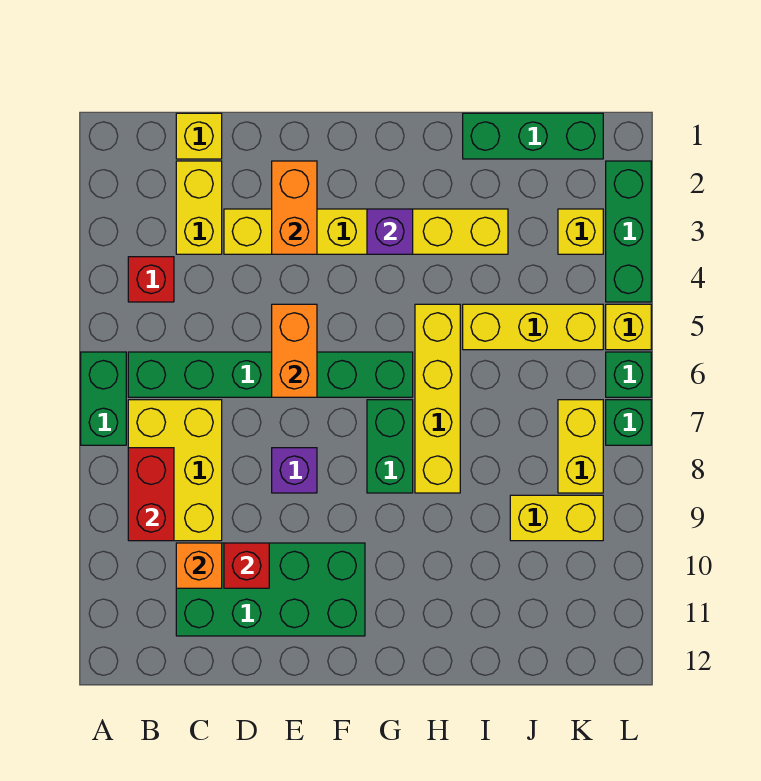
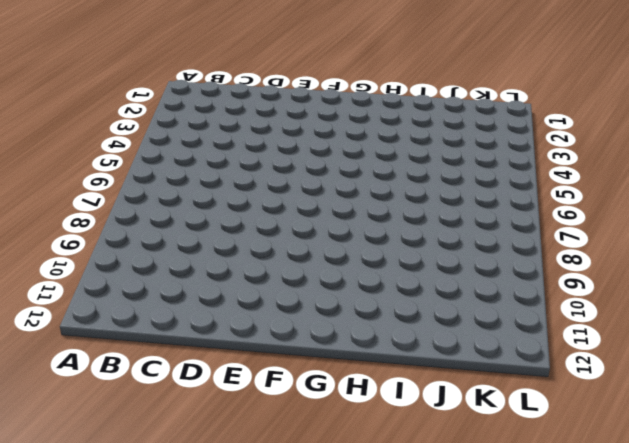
none -> green brick A6:A7 level 1
none -> red brick B4 level 1
none -> green brick B6:G6 level 1

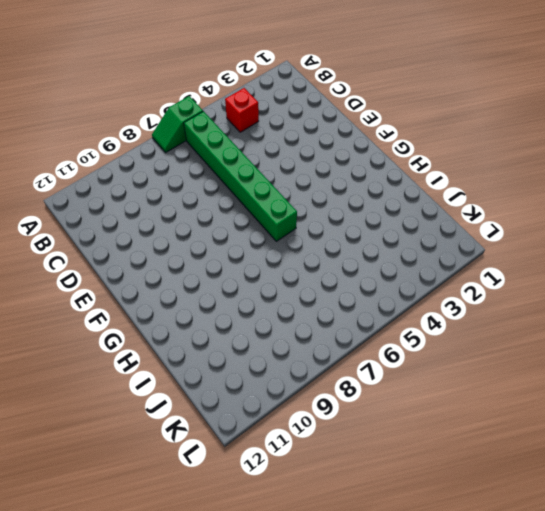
green slope A6:A7 level 1 top 6 -> green brick A6:A7 level 1
none -> yellow brick B7:C9 level 1
none -> yellow brick C1 level 1
none -> yellow brick C2:C3 level 1

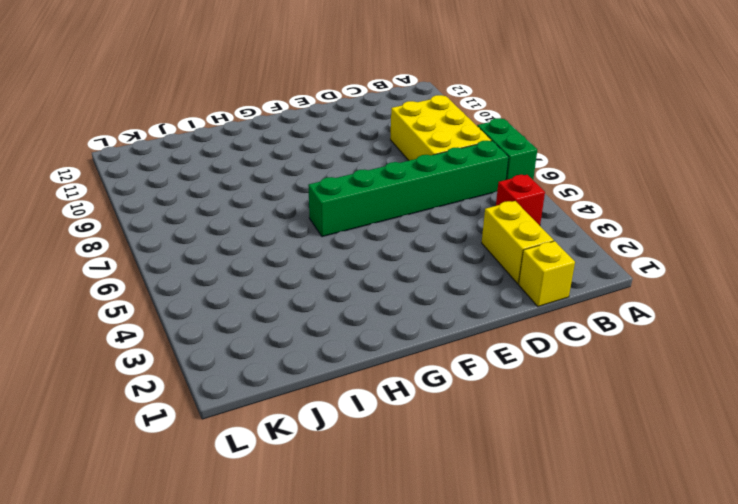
none -> green brick C10:F11 level 1
none -> yellow brick D3:I3 level 1
none -> purple brick E8 level 1

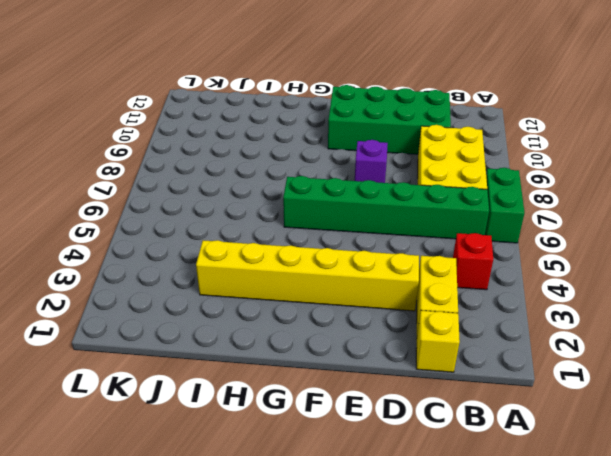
none -> green brick G7:G8 level 1
none -> yellow brick H5:H8 level 1
none -> green brick I1:K1 level 1

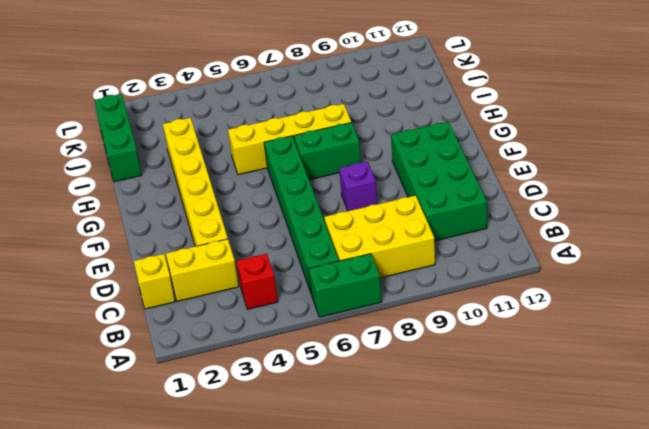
none -> yellow brick I5:K5 level 1
none -> yellow brick J9:K9 level 1
none -> yellow brick K3 level 1

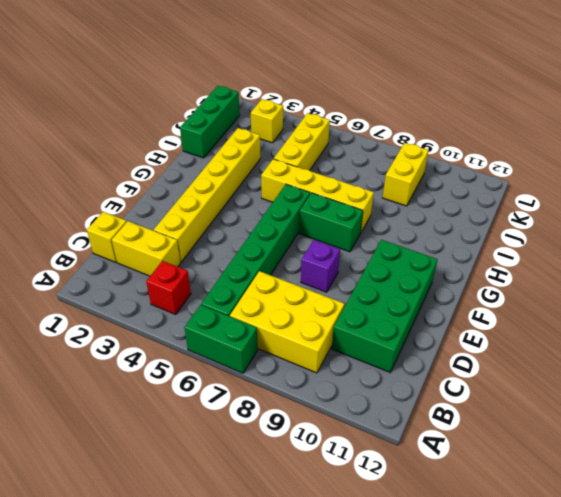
none -> yellow brick K7:K8 level 1
none -> green brick L2:L4 level 1
none -> yellow brick L5 level 1

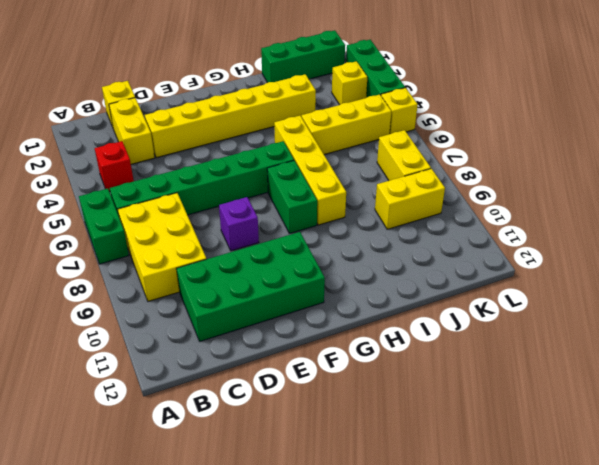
none -> green brick L6 level 1
none -> green brick L7 level 1
none -> red brick B8:B9 level 2

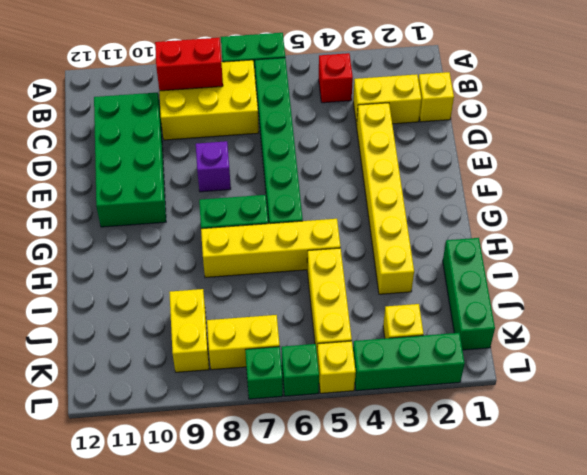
none -> orange brick C10 level 2
none -> red brick D10 level 2
none -> orange brick E2:E3 level 2

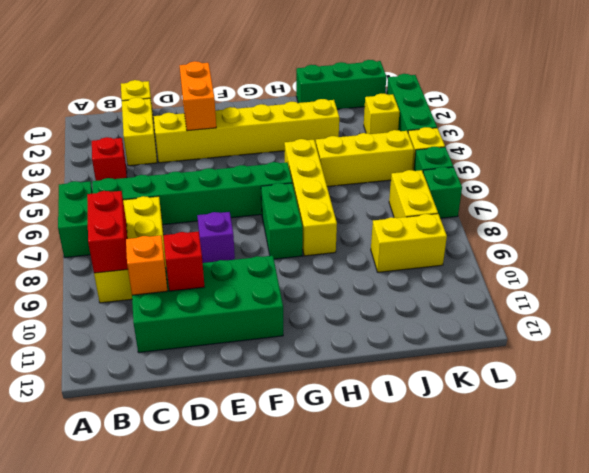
none -> orange brick E5:E6 level 2
none -> purple brick G3 level 2

